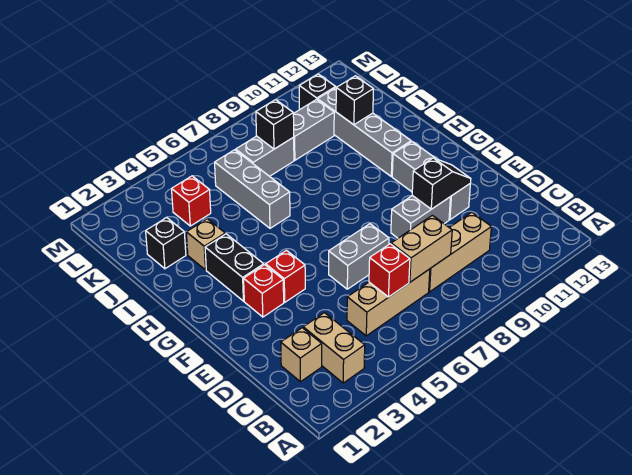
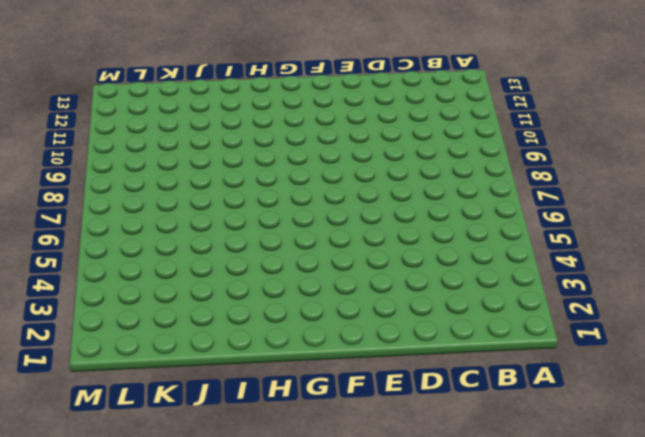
none -> tan brick B3:C3 level 1
none -> tan brick C2 level 1
none -> tan brick C5:C7 level 1

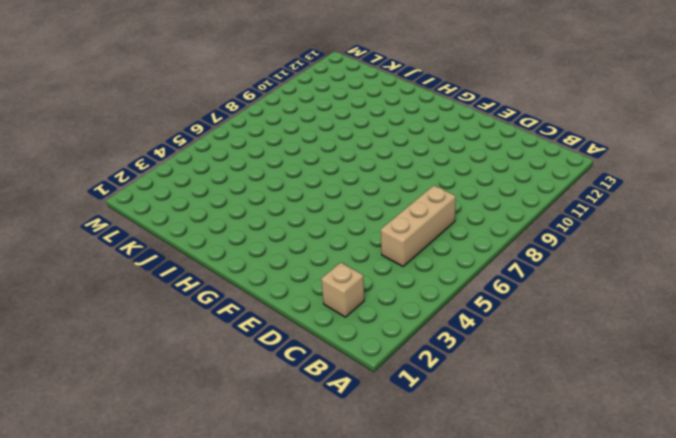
none -> tan brick B3:C3 level 1
none -> tan brick C8:C10 level 1
none -> grey brick E6:E7 level 1

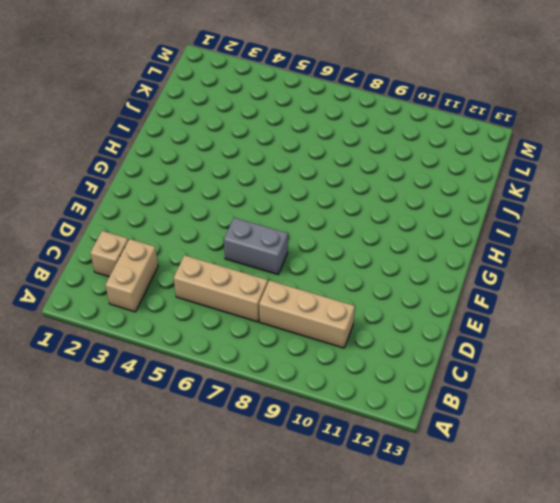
none -> grey brick E9:E10 level 1
none -> grey brick E11:G11 level 1
none -> red brick F3 level 1

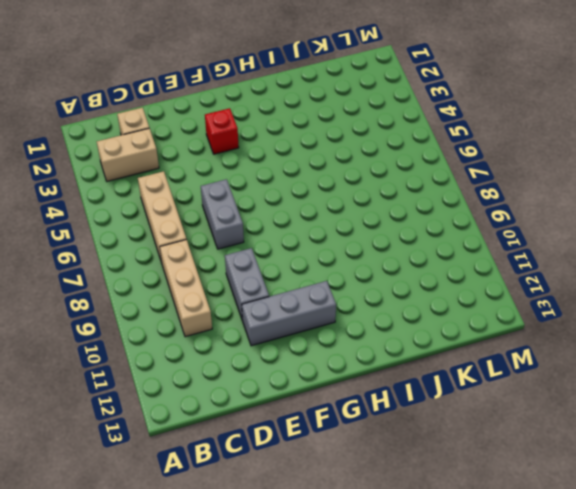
none -> red brick F4 level 1
none -> black brick G3:H3 level 1
none -> grey brick H11:K11 level 1

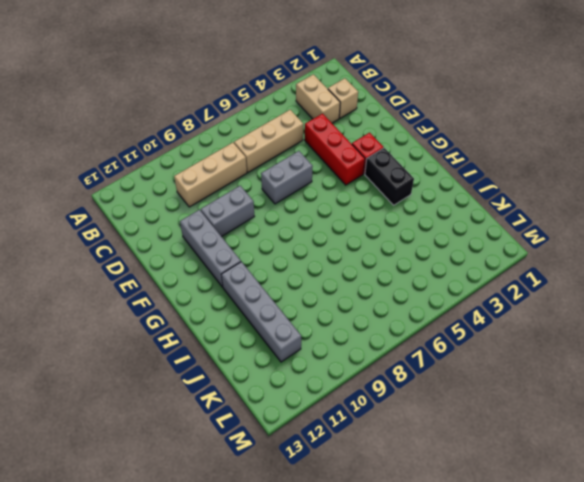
red brick D4:F4 level 1 -> red brick F4 level 1
none -> tan brick I3 level 1
none -> grey brick I6:K6 level 1
none -> black brick J2 level 1

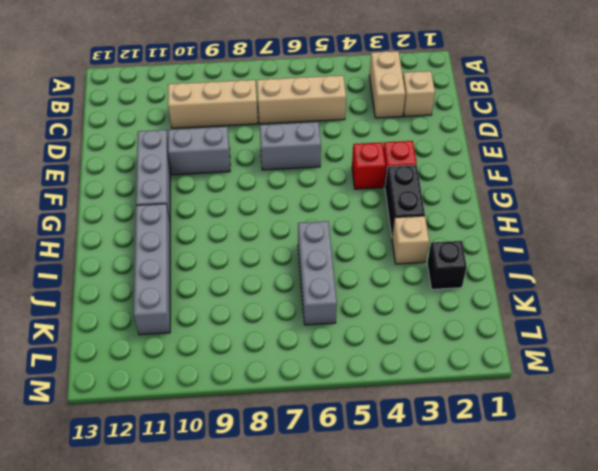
none -> red brick K4 level 1
none -> grey brick K7:K8 level 1
none -> grey brick K9:K10 level 1

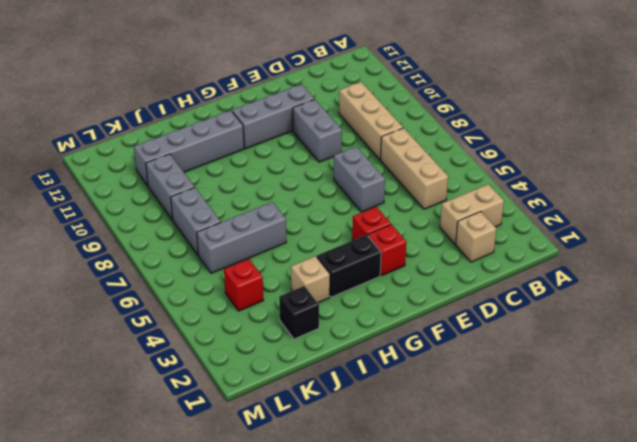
none -> black brick L11 level 1
none -> red brick C6 level 2
none -> tan brick C7:C8 level 2

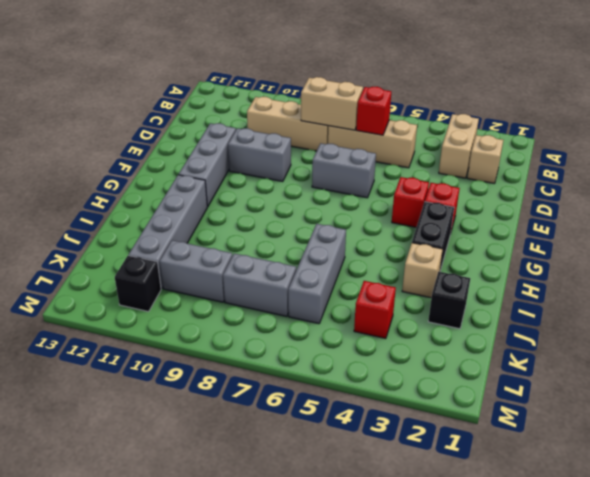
none -> black slope E10:E11 level 2 top 10
none -> black brick J11 level 2
none -> black brick K8 level 2

